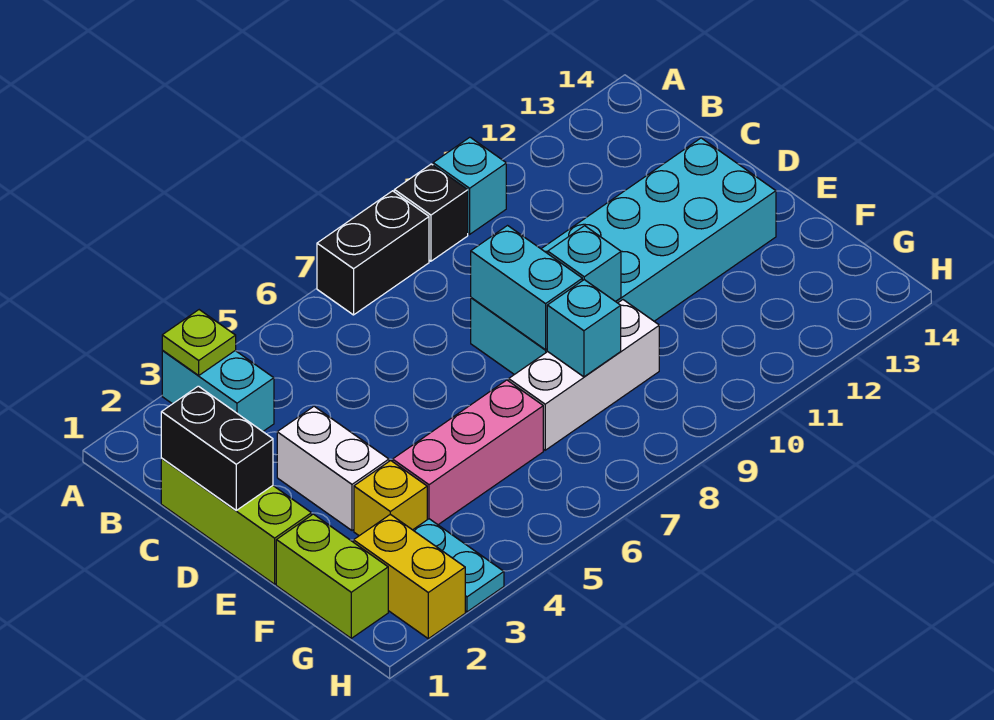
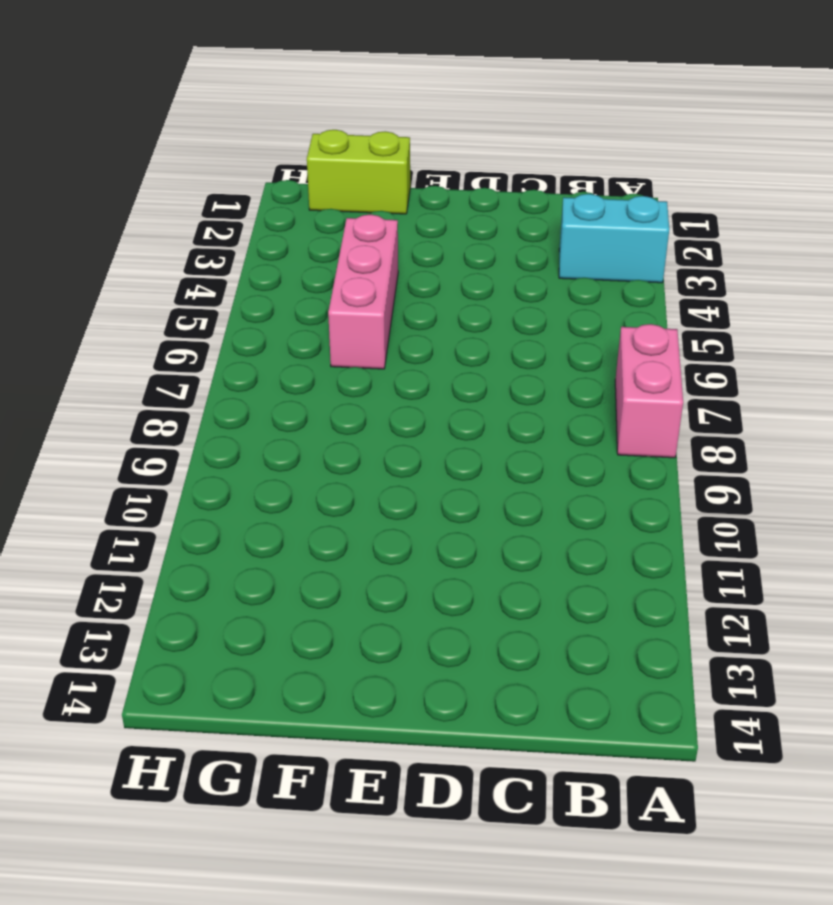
pink brick A7:A8 level 1 -> black brick A7:A8 level 1
none -> black brick A9 level 1
none -> cyan brick A10 level 1
none -> lime brick C1:E1 level 1

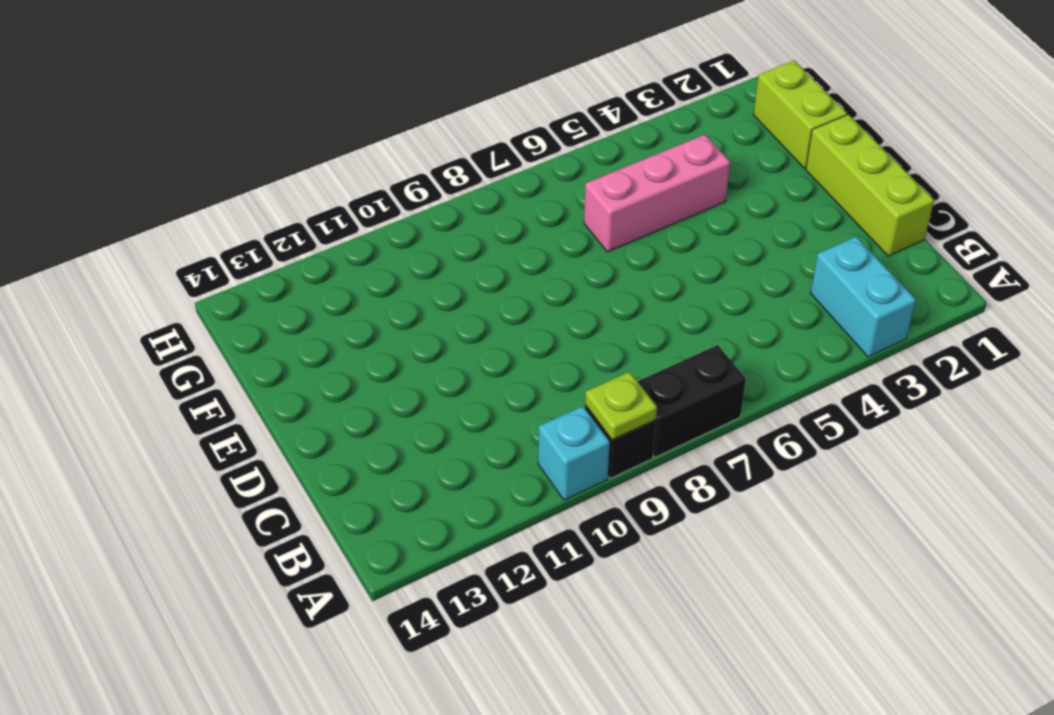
lime plate A9 level 2 -> lime plate A3 level 2
none -> white brick D3:E3 level 1
none -> cyan brick D8:E13 level 1
none -> yellow brick F3 level 1

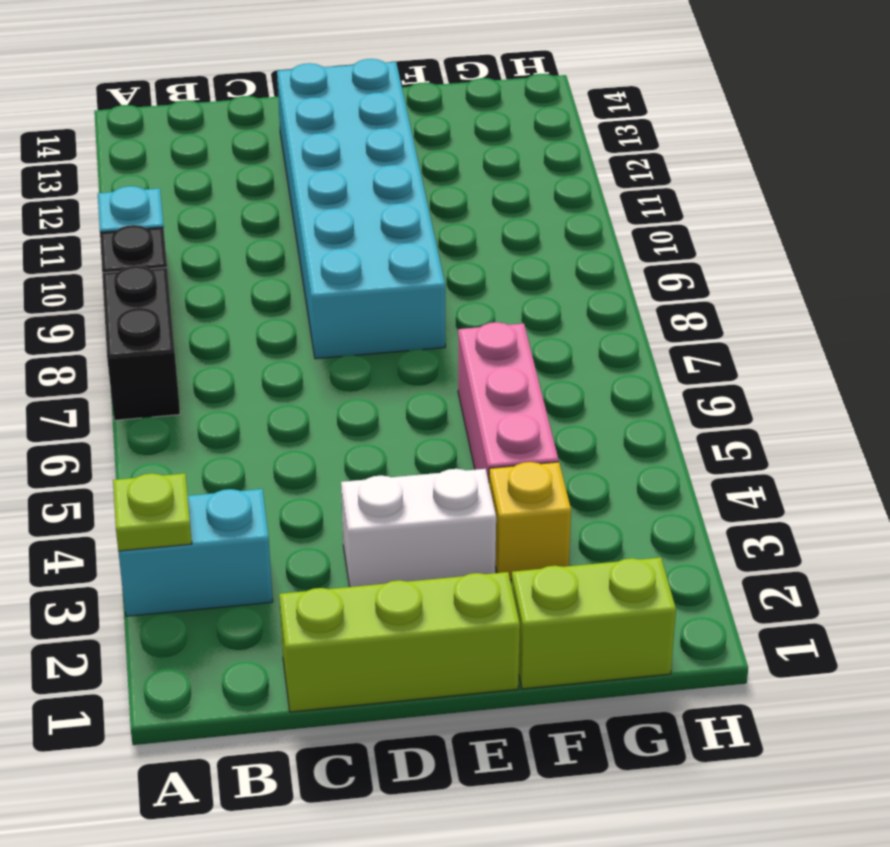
none -> white brick F7:F9 level 1
none -> yellow brick G2:H2 level 1
none -> cyan plate G3:H3 level 1

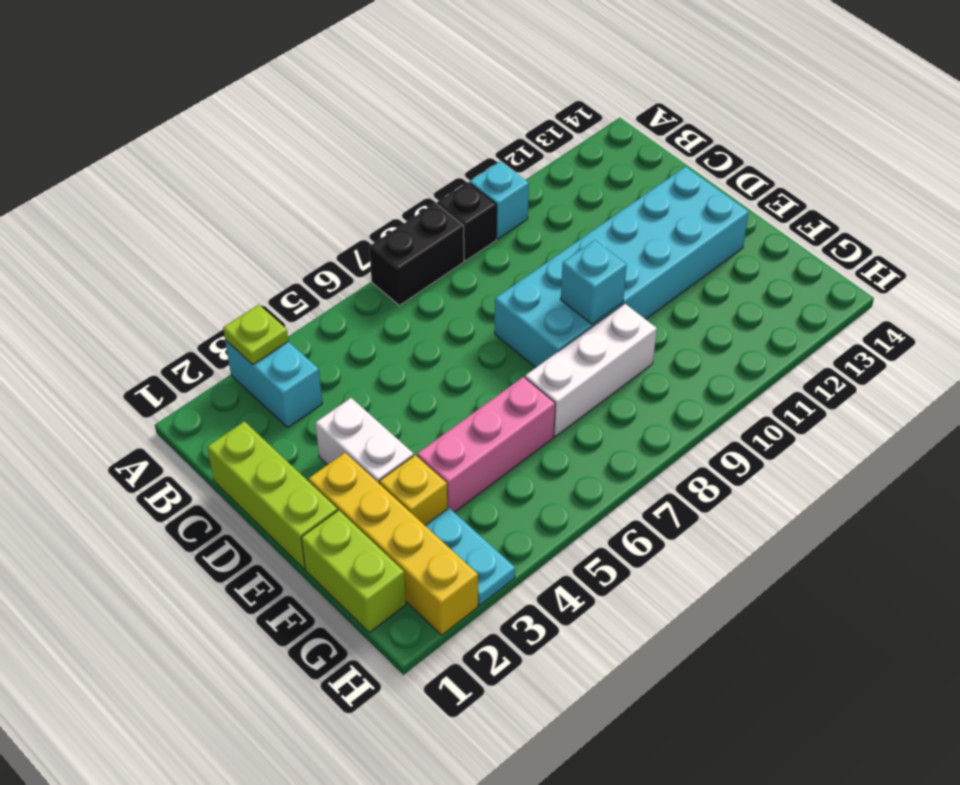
yellow brick E2:H2 level 1 -> yellow brick G2:H2 level 1
none -> black brick C1:D1 level 2
none -> cyan brick D8:E8 level 2
none -> cyan brick F8 level 2

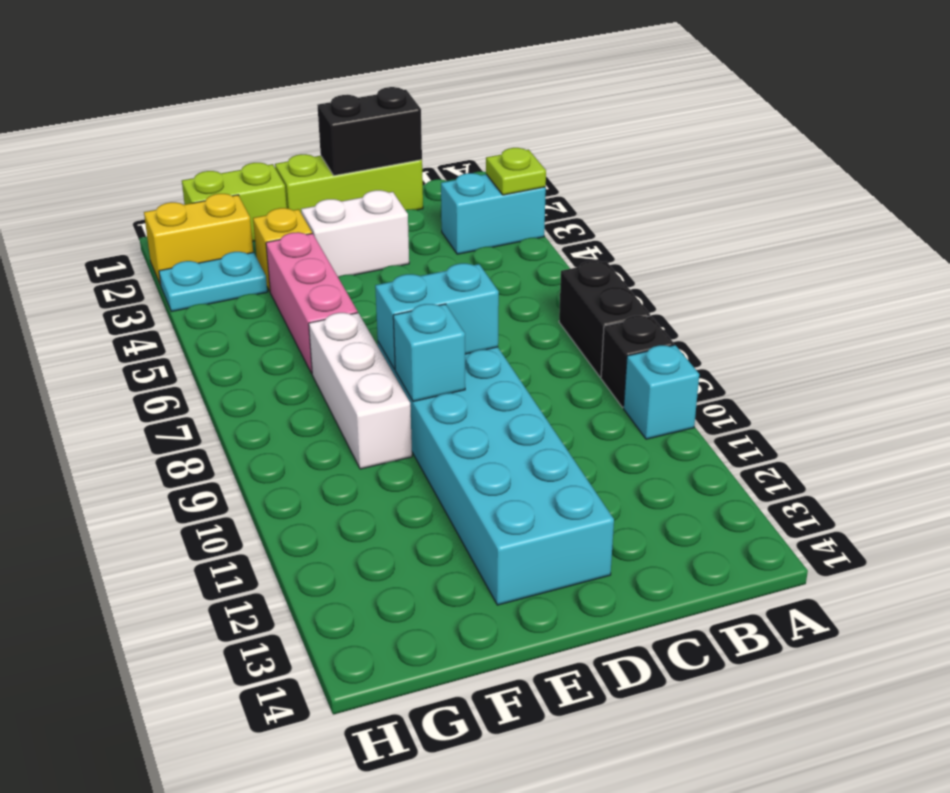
none -> cyan brick F8 level 2

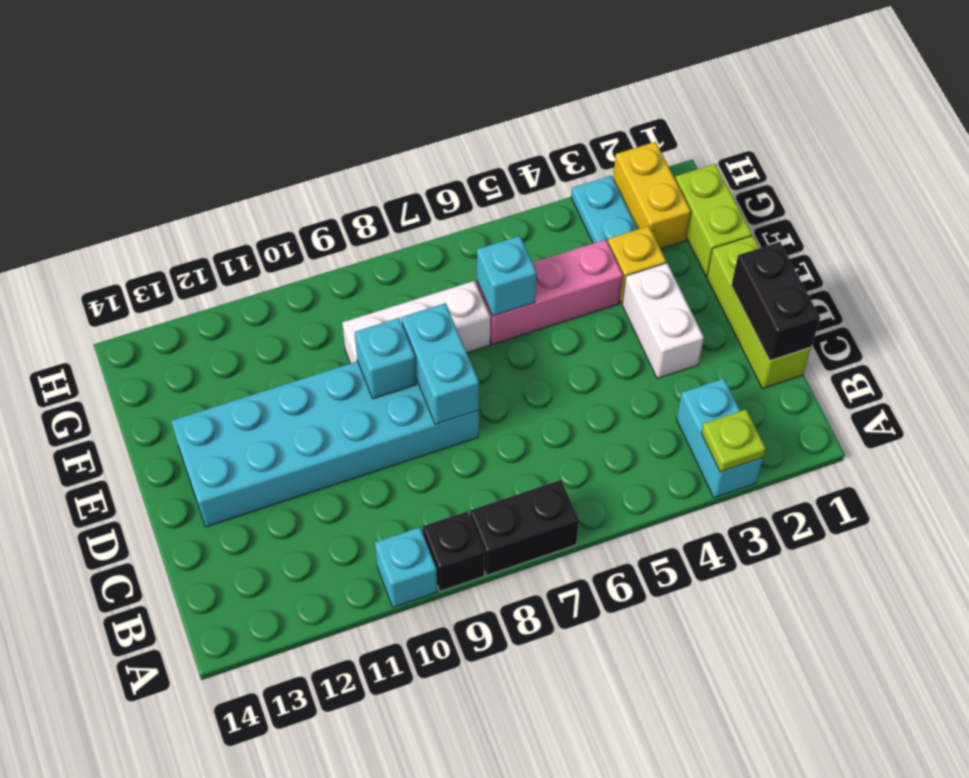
cyan brick F6 level 2 -> cyan brick F8 level 2

